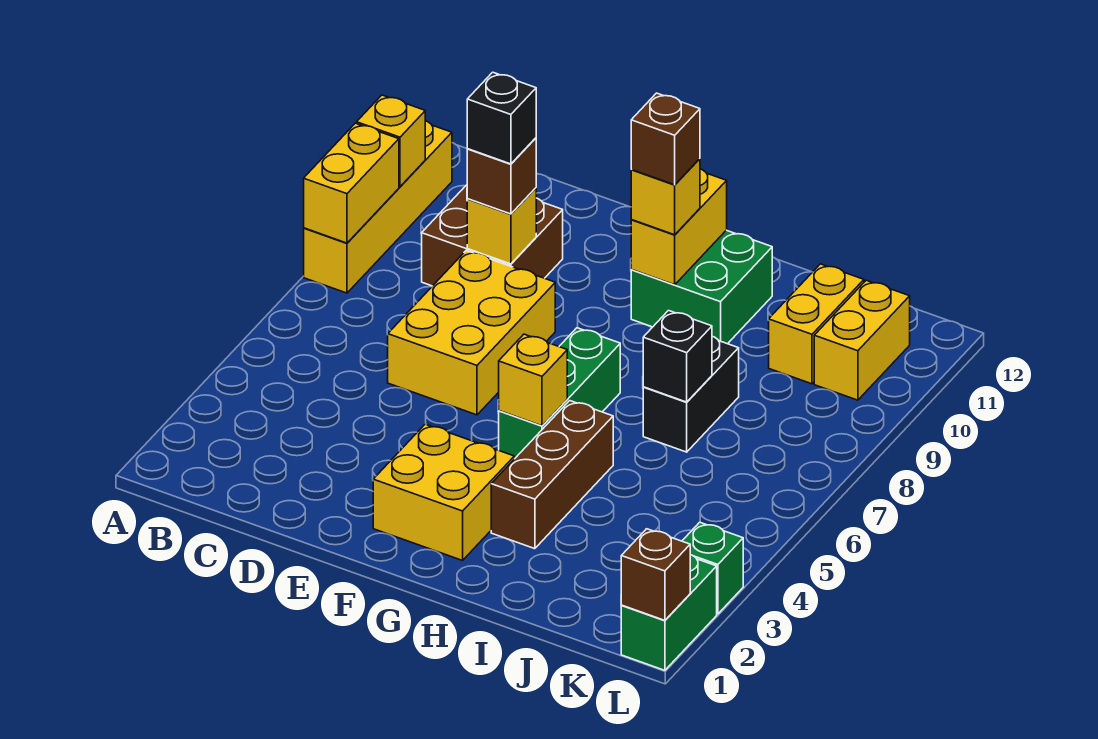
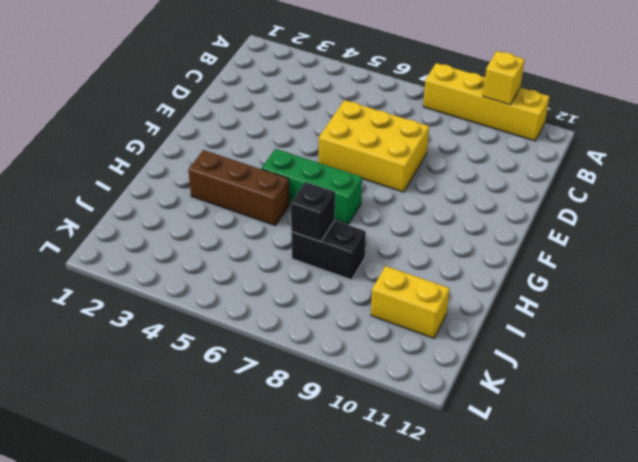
none -> brown brick C9:D10 level 1
none -> yellow brick F2:G3 level 1
none -> green brick G10:H11 level 1

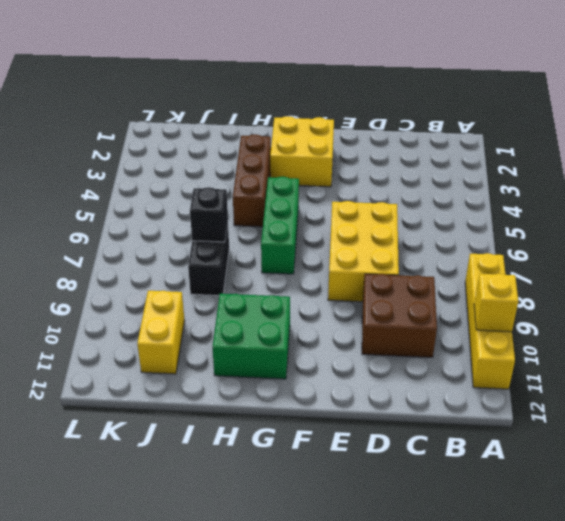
none -> yellow brick K10:K11 level 1
none -> green brick L1:L2 level 1
none -> green brick L3 level 1

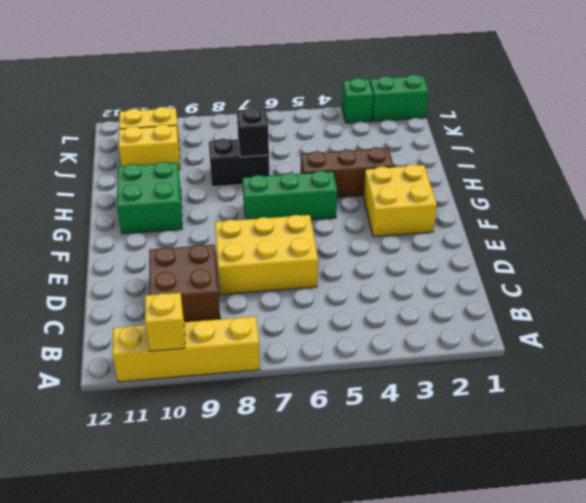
none -> yellow brick A8:A9 level 2
none -> yellow brick D9 level 2
none -> yellow brick G5 level 2

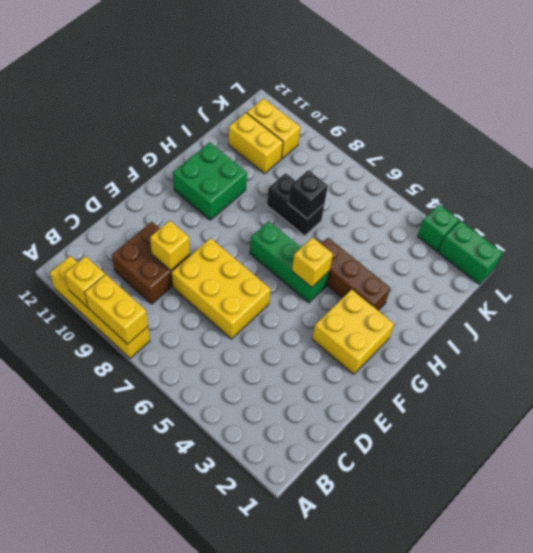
none -> yellow brick G10:G11 level 2
none -> brown brick L1 level 2
none -> brown brick D9 level 3

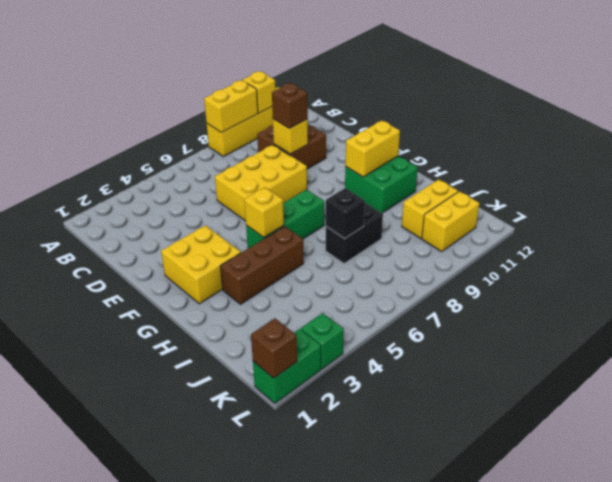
none -> yellow brick G10 level 3
none -> black brick D9 level 4
none -> brown brick G10 level 4

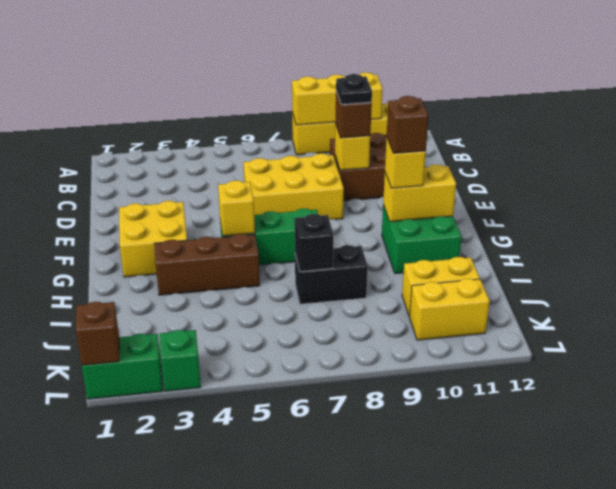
black plate D9 level 4 -> black brick D9 level 4

